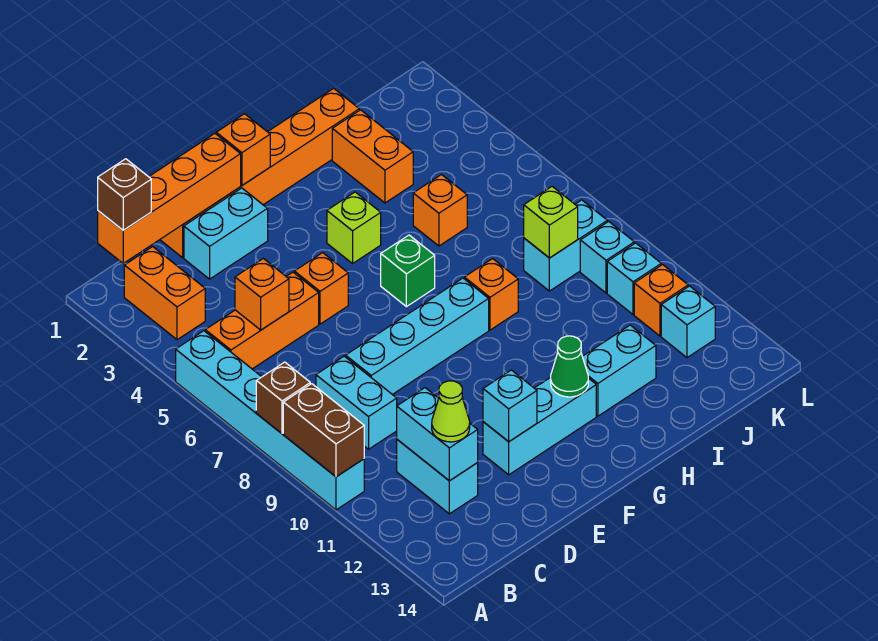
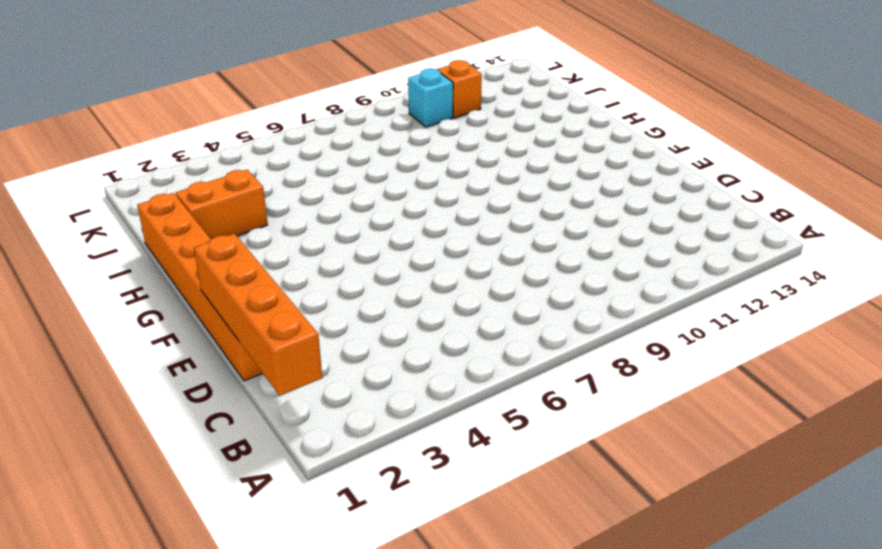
none -> cyan brick A5:A10 level 1
none -> orange brick B2:B3 level 1
none -> orange brick B5:D5 level 1
none -> cyan brick C8:C9 level 1

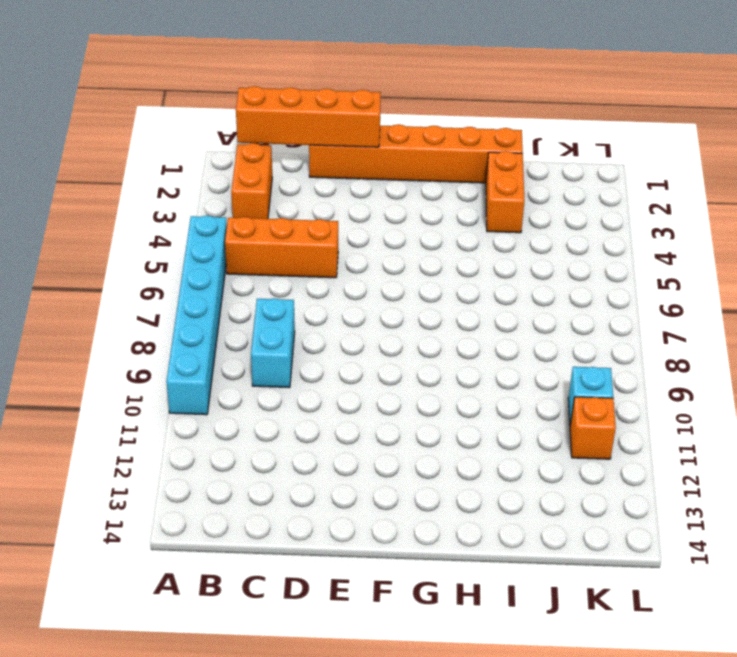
none -> cyan brick C11:C12 level 1
none -> cyan brick D2:E2 level 1
none -> cyan brick D8:G8 level 1
none -> orange brick E5 level 1

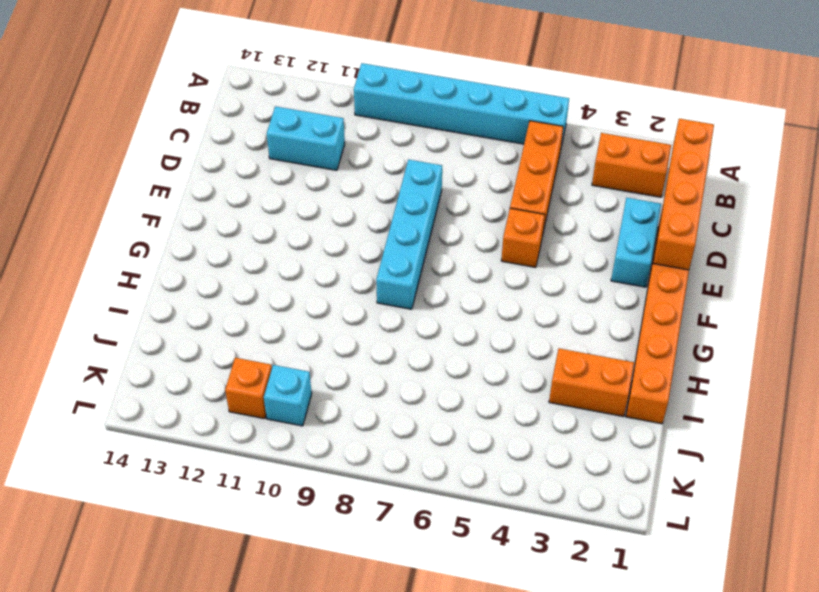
none -> cyan brick C8:C9 level 1
none -> cyan brick E12:G12 level 1
none -> lime brick G4 level 1
none -> green brick G6 level 1

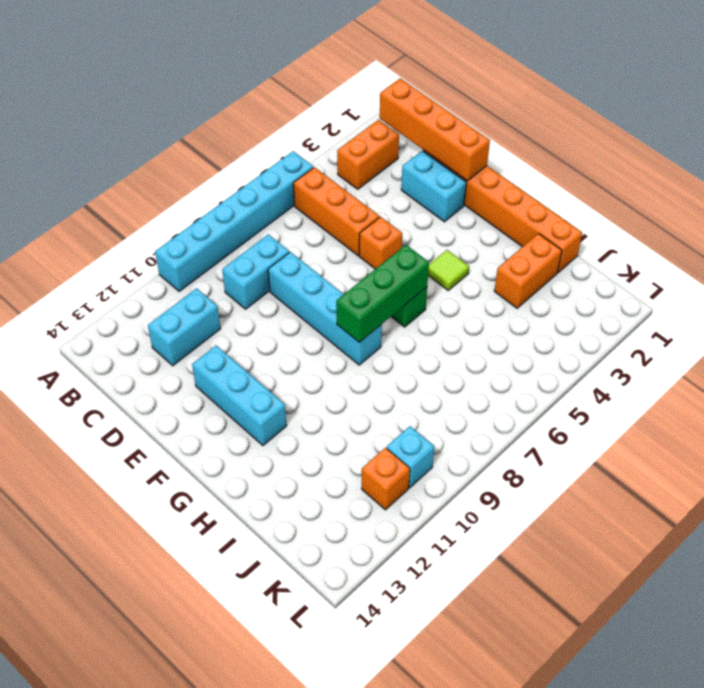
lime tile G4 level 1 -> lime brick G4 level 1
green brick G6:G8 level 2 -> none
none -> orange brick H8 level 1
none -> cyan brick H12:I12 level 1
none -> orange brick I5 level 1
none -> cyan brick J8:K8 level 1

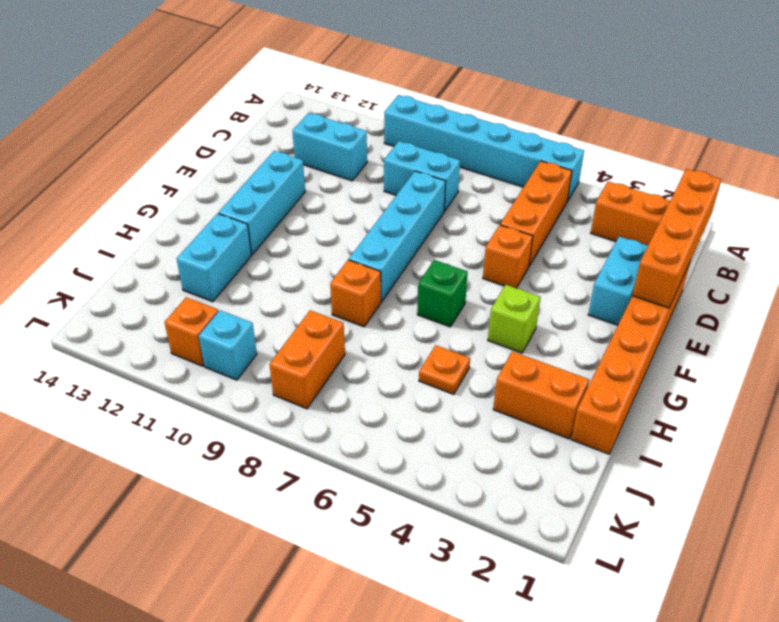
orange plate I5 level 1 -> orange brick I5 level 1
orange brick J8:K8 level 1 -> cyan brick J8:K8 level 1
none -> cyan brick K9 level 1
none -> cyan brick K12 level 1
none -> brown brick A8 level 2
none -> brown brick A9:A10 level 2

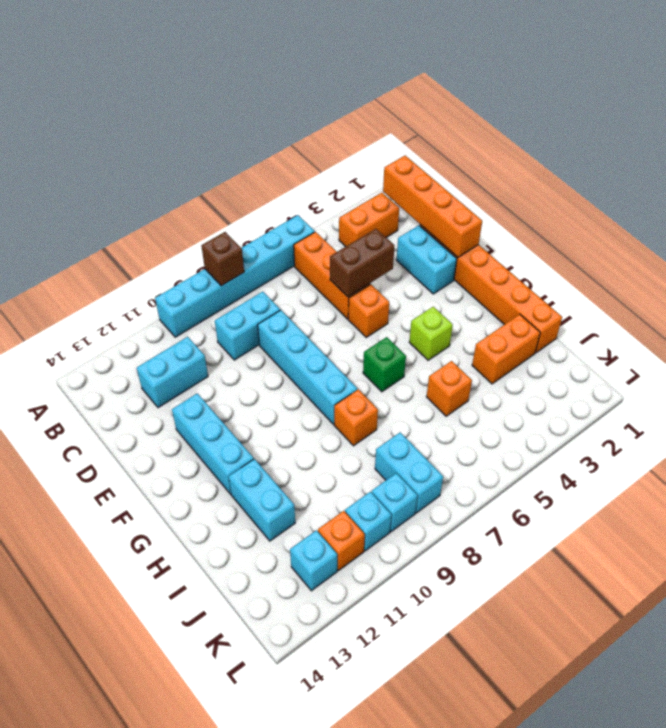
brown brick D4:D5 level 2 -> brown brick A9:A10 level 2
none -> orange brick C5 level 2
none -> cyan brick C11:C12 level 2
none -> cyan brick E12 level 2
none -> orange brick F1 level 2

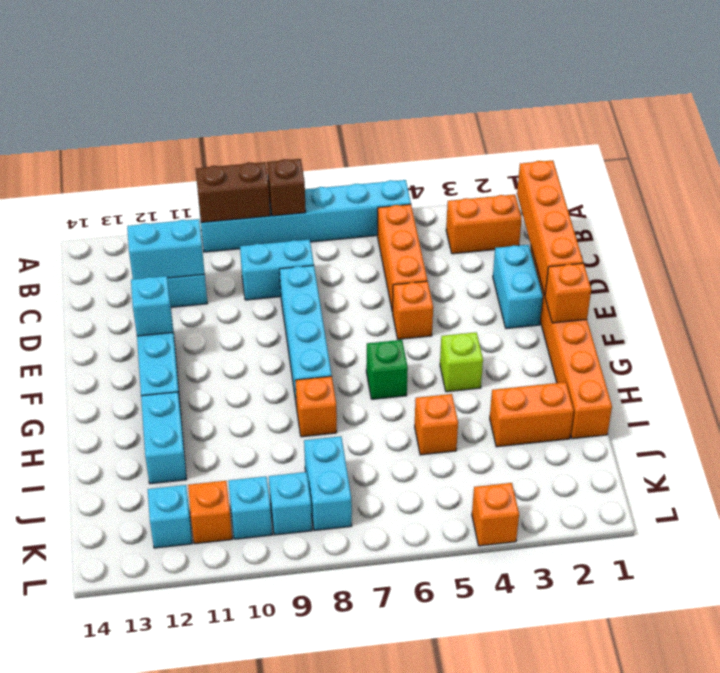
orange brick L4 level 1 -> orange brick C5 level 2
none -> green cone G12 level 2
none -> lime brick J8 level 2
none -> brown brick B1 level 3
none -> lime cone C12 level 3

